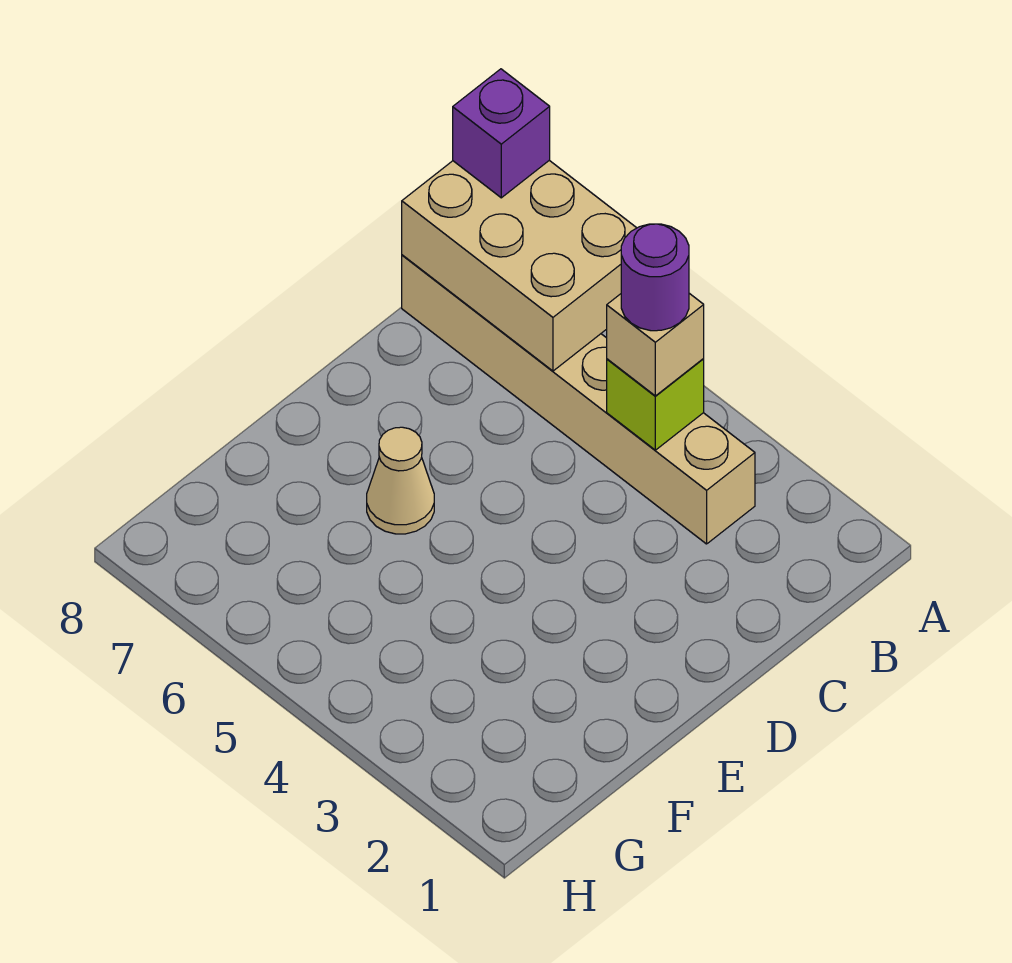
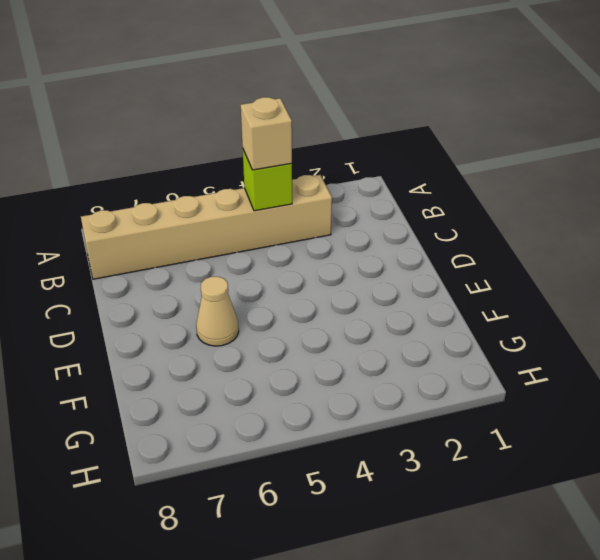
none -> tan brick A6:B8 level 2
none -> purple brick A8 level 3

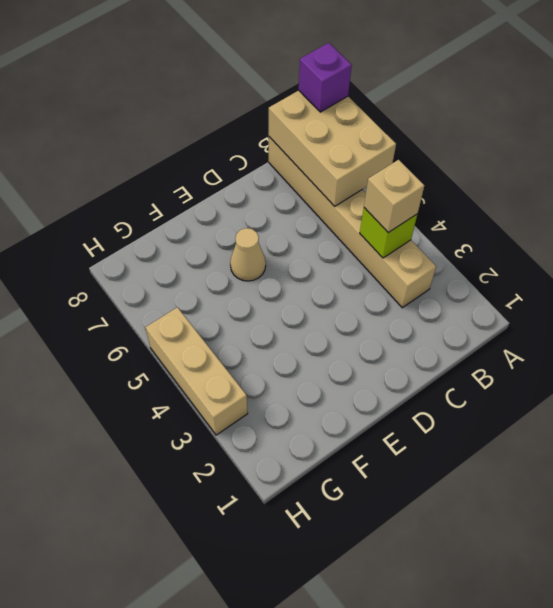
tan brick H3:H5 level 1 -> none
none -> purple round brick B4 level 4

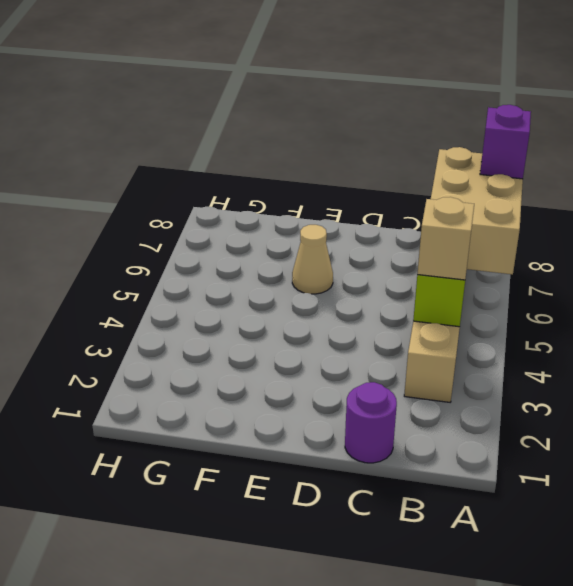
purple round brick C1 level 1 -> purple round brick B4 level 4

